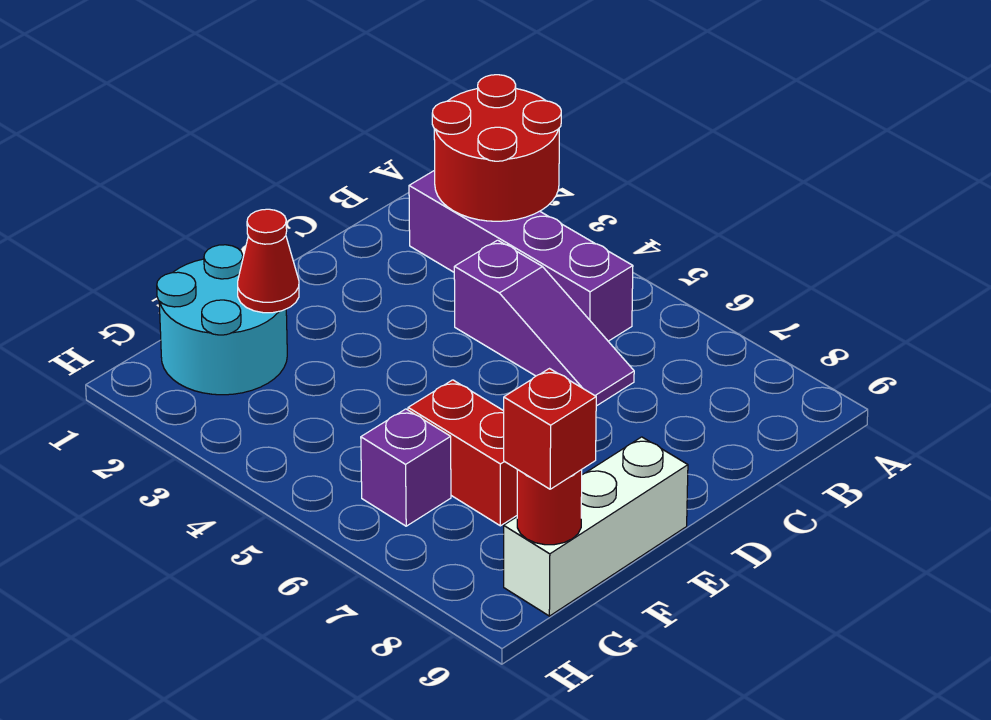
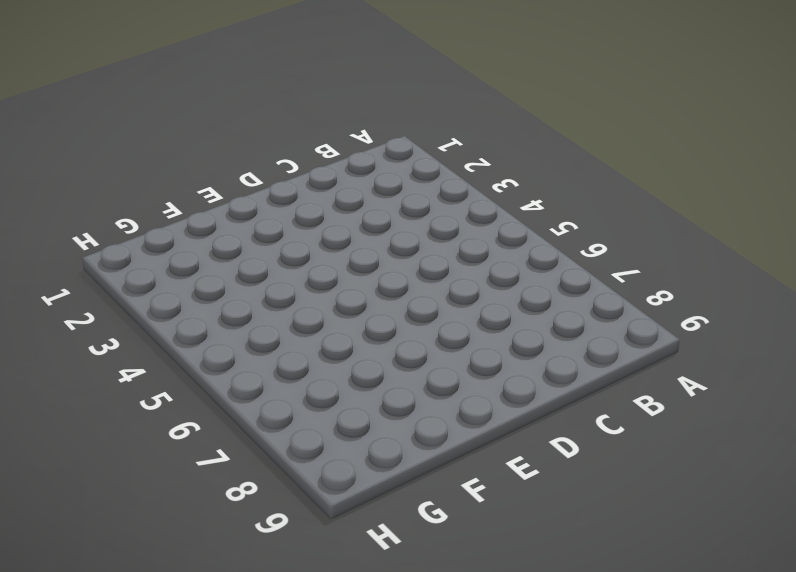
none -> purple brick B2:B5 level 1
none -> purple slope C4:C6 level 1 top 4

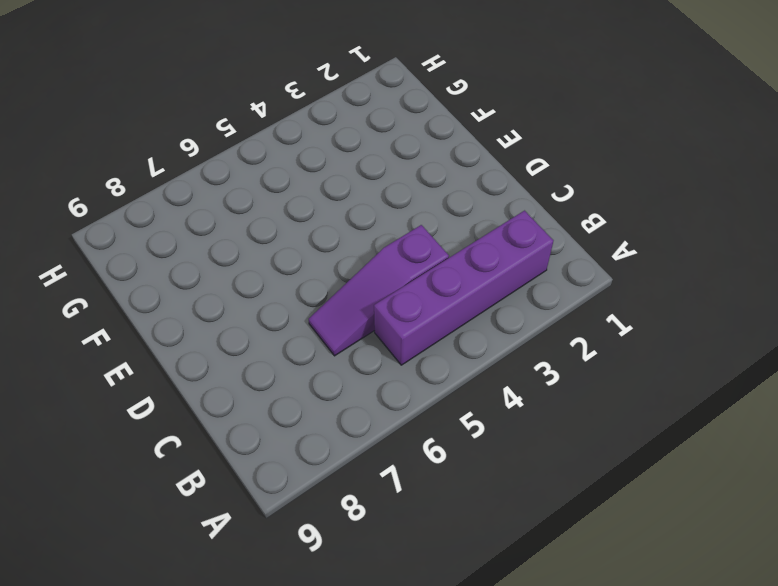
none -> white brick E9:G9 level 1
none -> cyan round brick F1:G2 level 1

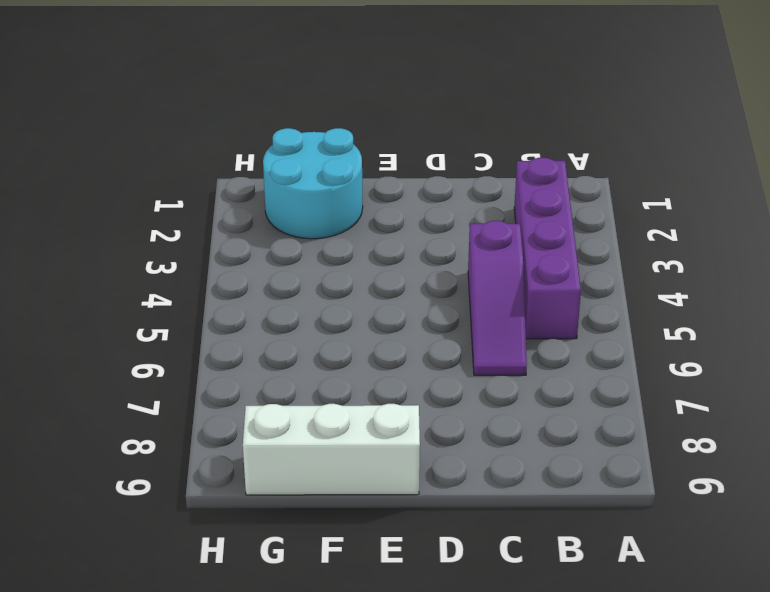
none -> red brick F6:F7 level 1
none -> purple brick G6 level 1

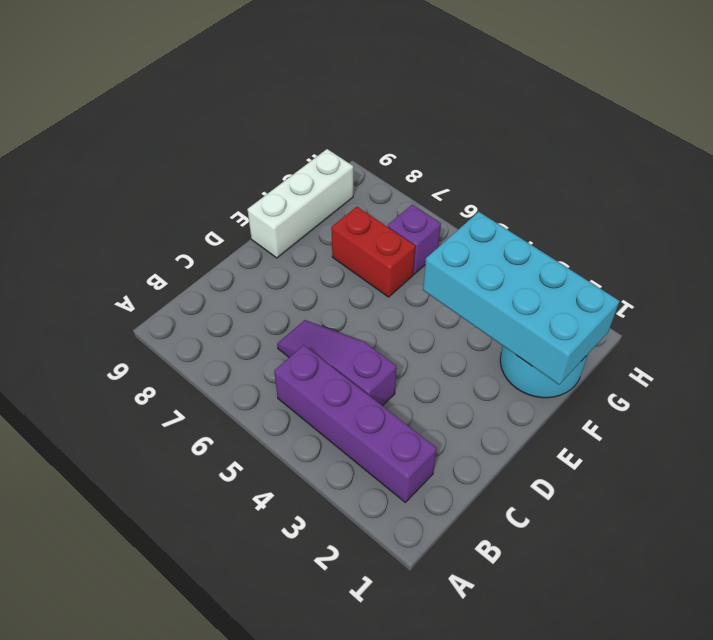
cyan brick F1:G4 level 2 -> red cone F2 level 2
none -> red round brick A2:B3 level 2
none -> red round brick G9 level 2

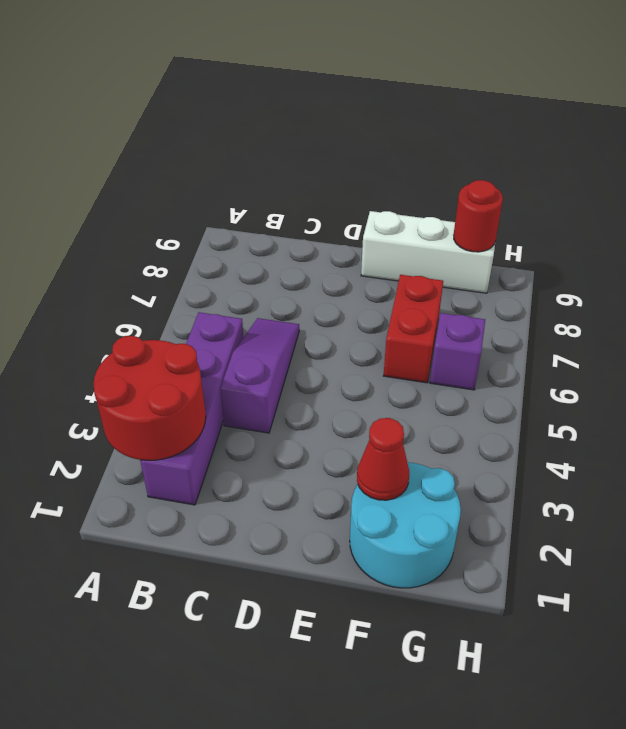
none -> red brick G9 level 3

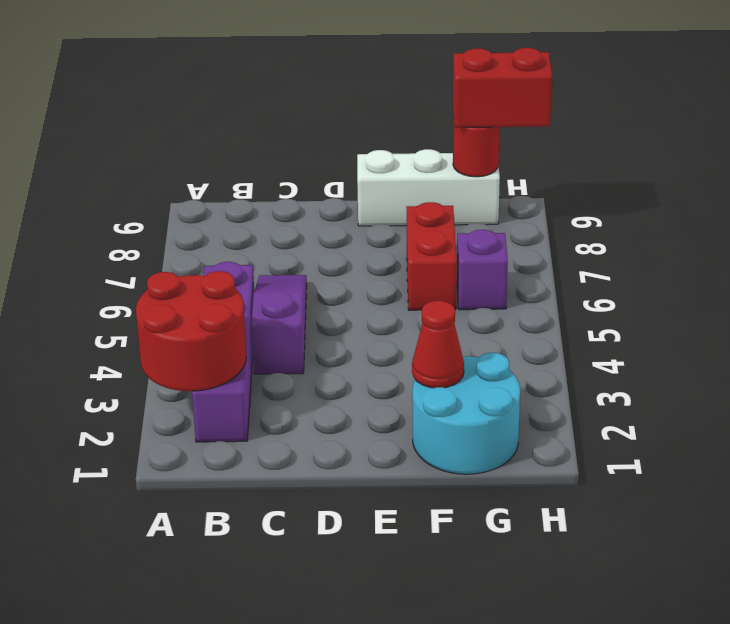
red brick G9:H9 level 3 -> red brick G9 level 3

